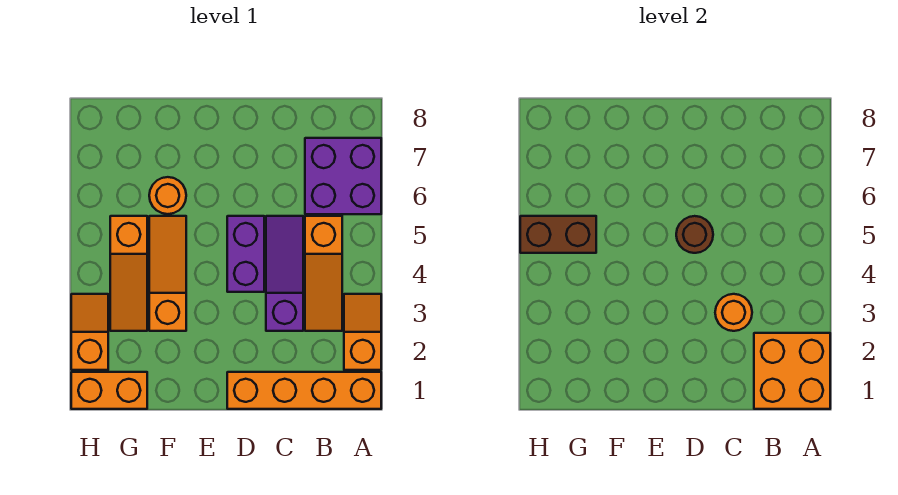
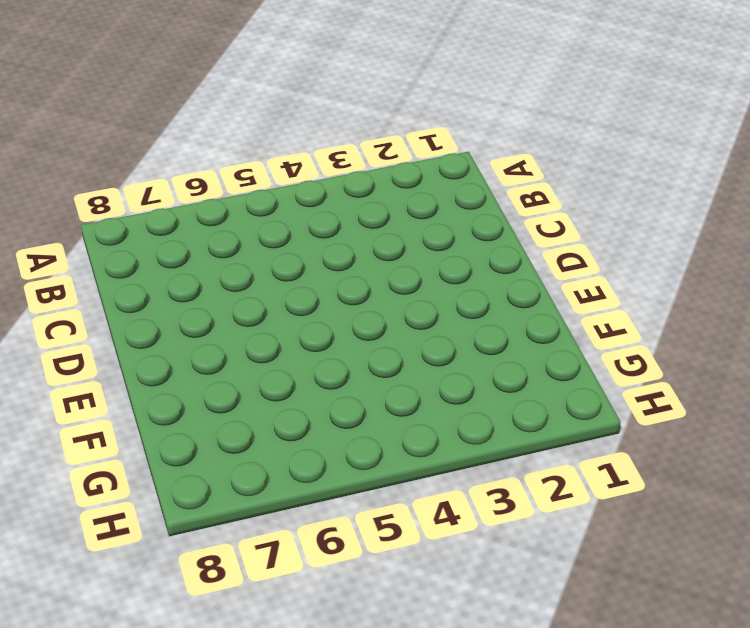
none -> orange brick A1:D1 level 1
none -> orange slope A2:A3 level 1 top 2
none -> purple brick A6:B7 level 1

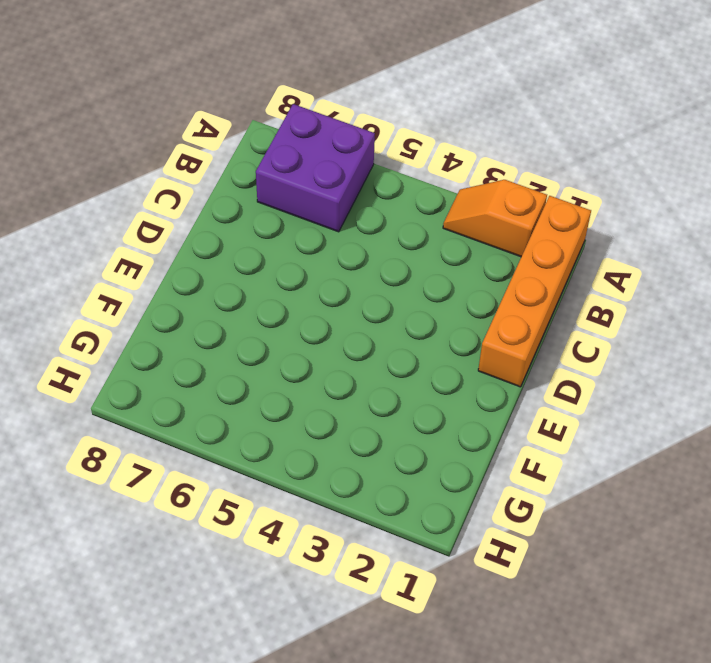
none -> orange slope B3:B5 level 1 top 5
none -> purple slope C3:C5 level 1 top 3
none -> purple brick D4:D5 level 1

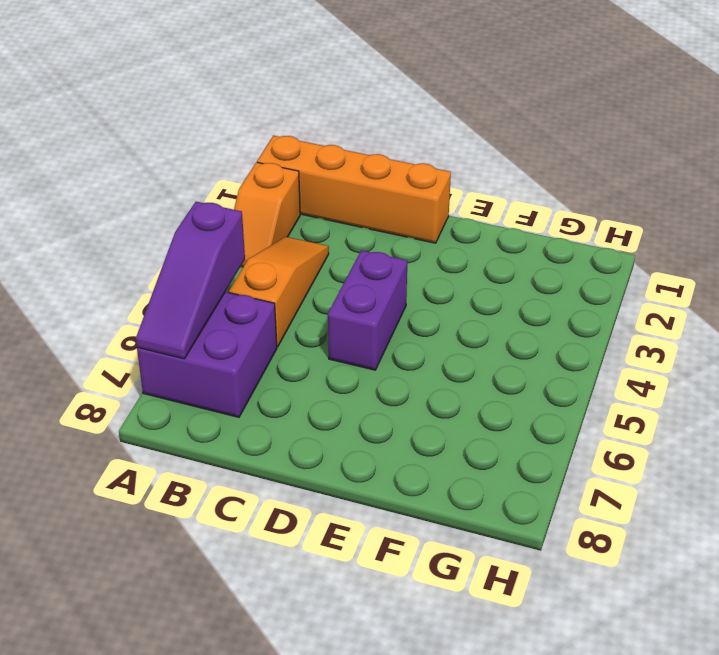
purple slope A5:A7 level 2 top 5 -> purple slope C3:C5 level 1 top 3
none -> orange slope F3:F5 level 1 top 3
none -> orange round brick F6 level 1
none -> orange brick G1:H1 level 1

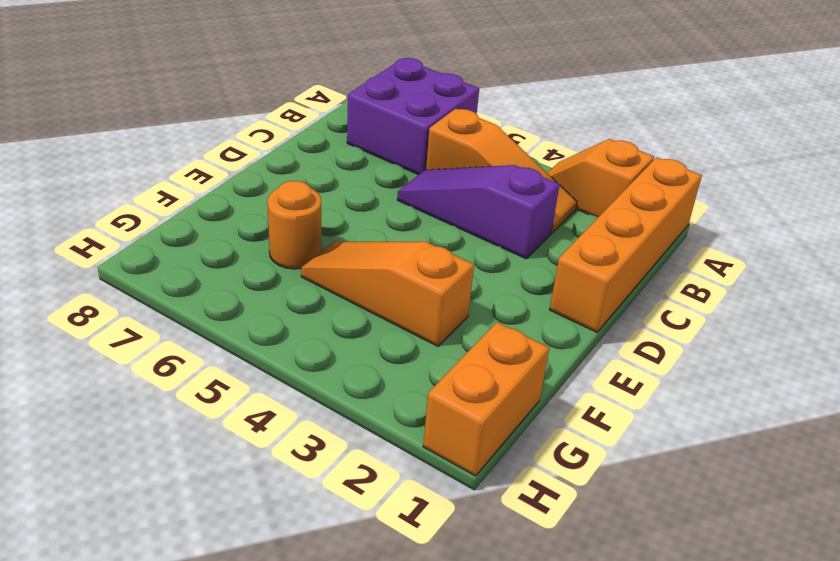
none -> purple brick D4:D5 level 1
none -> orange slope G3:G5 level 1 top 5
none -> orange slope H2:H3 level 1 top 2

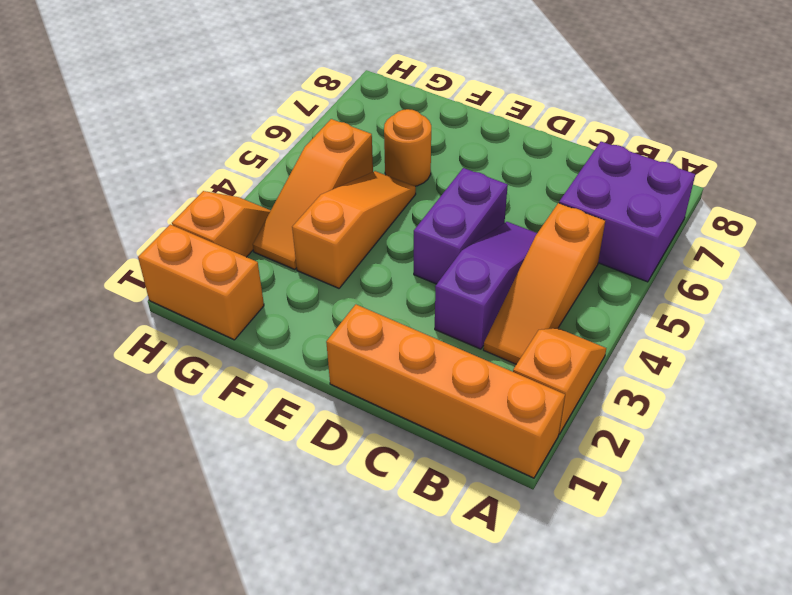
none -> orange brick A1:B2 level 2
none -> orange round brick C3 level 2
none -> brown round brick D5 level 2

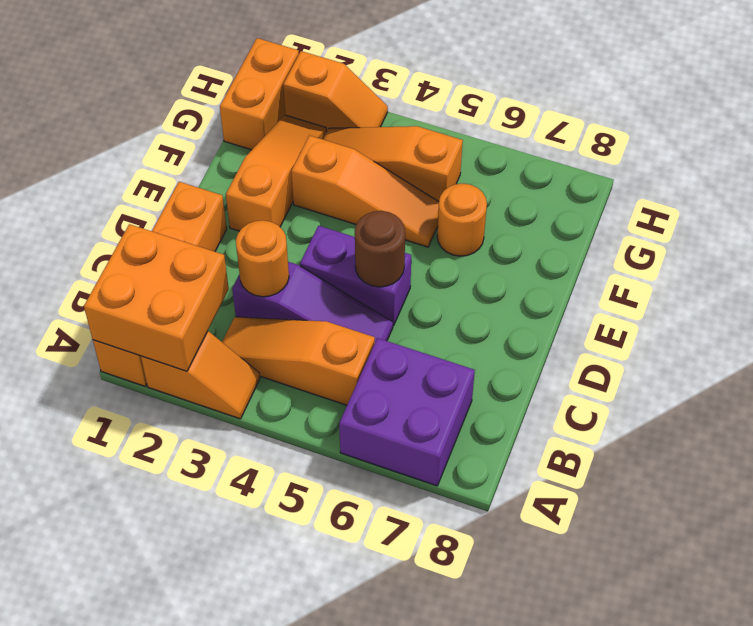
orange slope E2:G2 level 1 top E -> none
none -> brown brick G5:H5 level 2

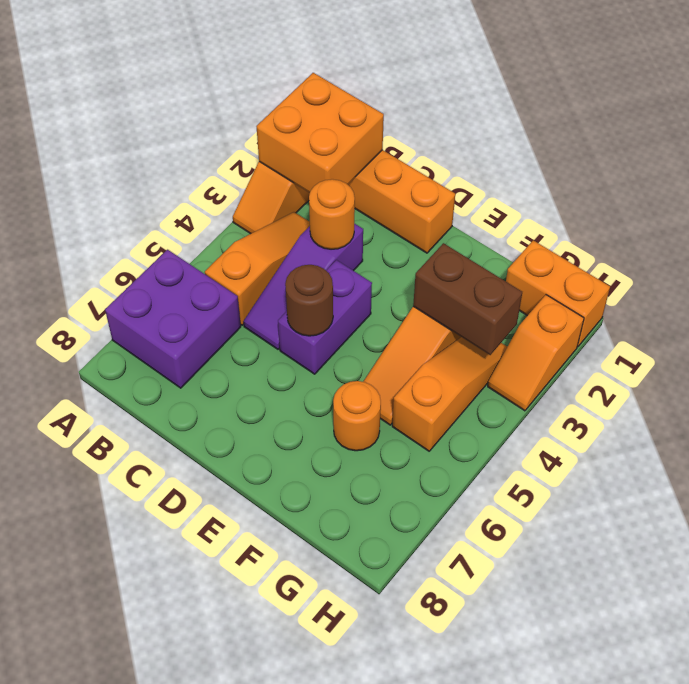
brown brick F3:G3 level 2 -> brown brick G5:H5 level 2

